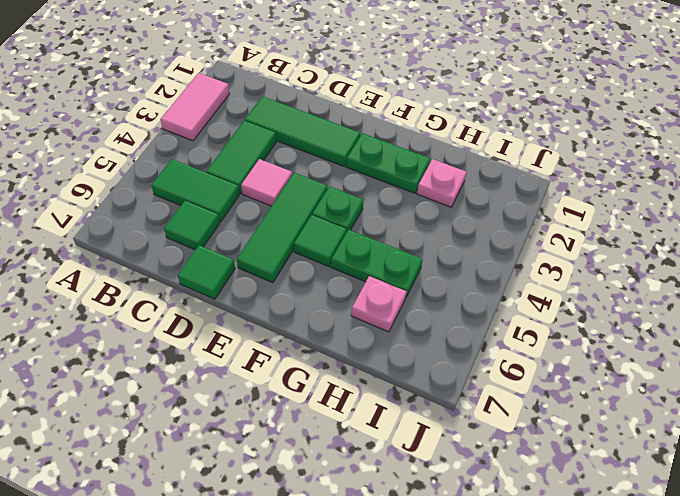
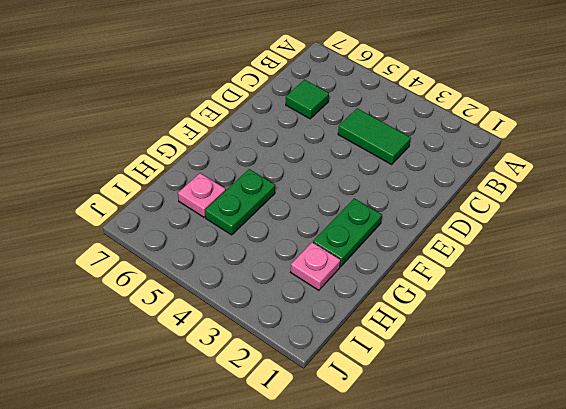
none -> pink tile A2:A3 level 1
none -> green tile B5:C5 level 1
none -> green tile C2:E2 level 1

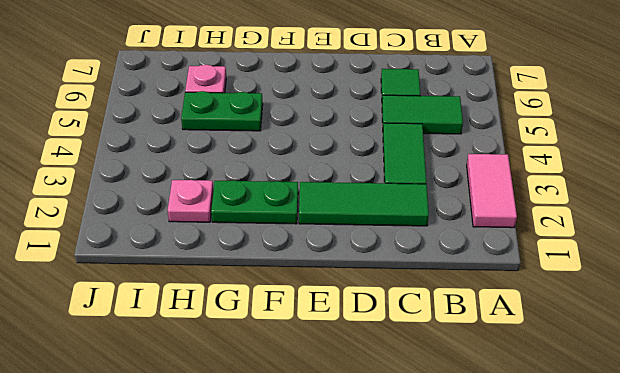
none -> pink tile D4 level 1
none -> green tile D7 level 1
none -> green tile E4:E6 level 1

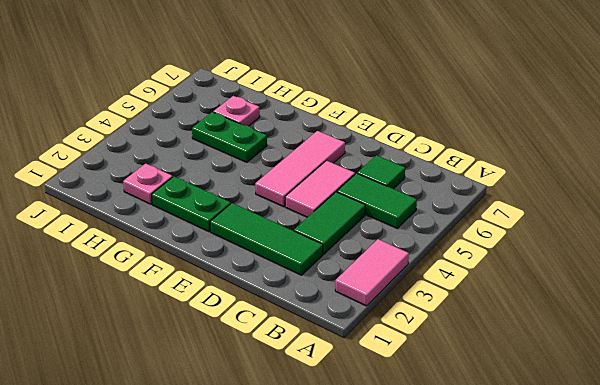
pink tile D4:D5 level 1 -> pink tile D4 level 1
pink tile E4:E6 level 1 -> green tile E4:E6 level 1
none -> green tile D7 level 1
none -> green plate F4 level 1
none -> green tile F5 level 1

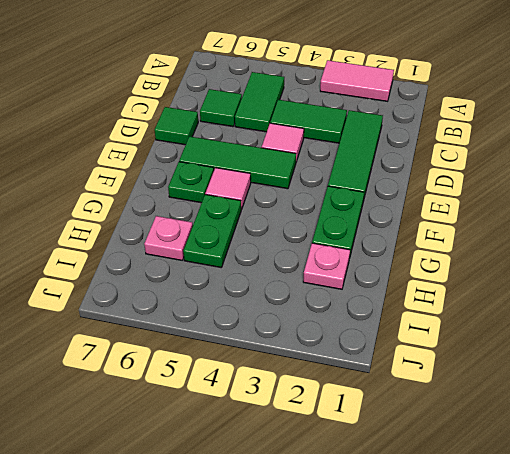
pink tile F5 level 1 -> green tile F5 level 1
green plate F6 level 1 -> green plate F4 level 1

